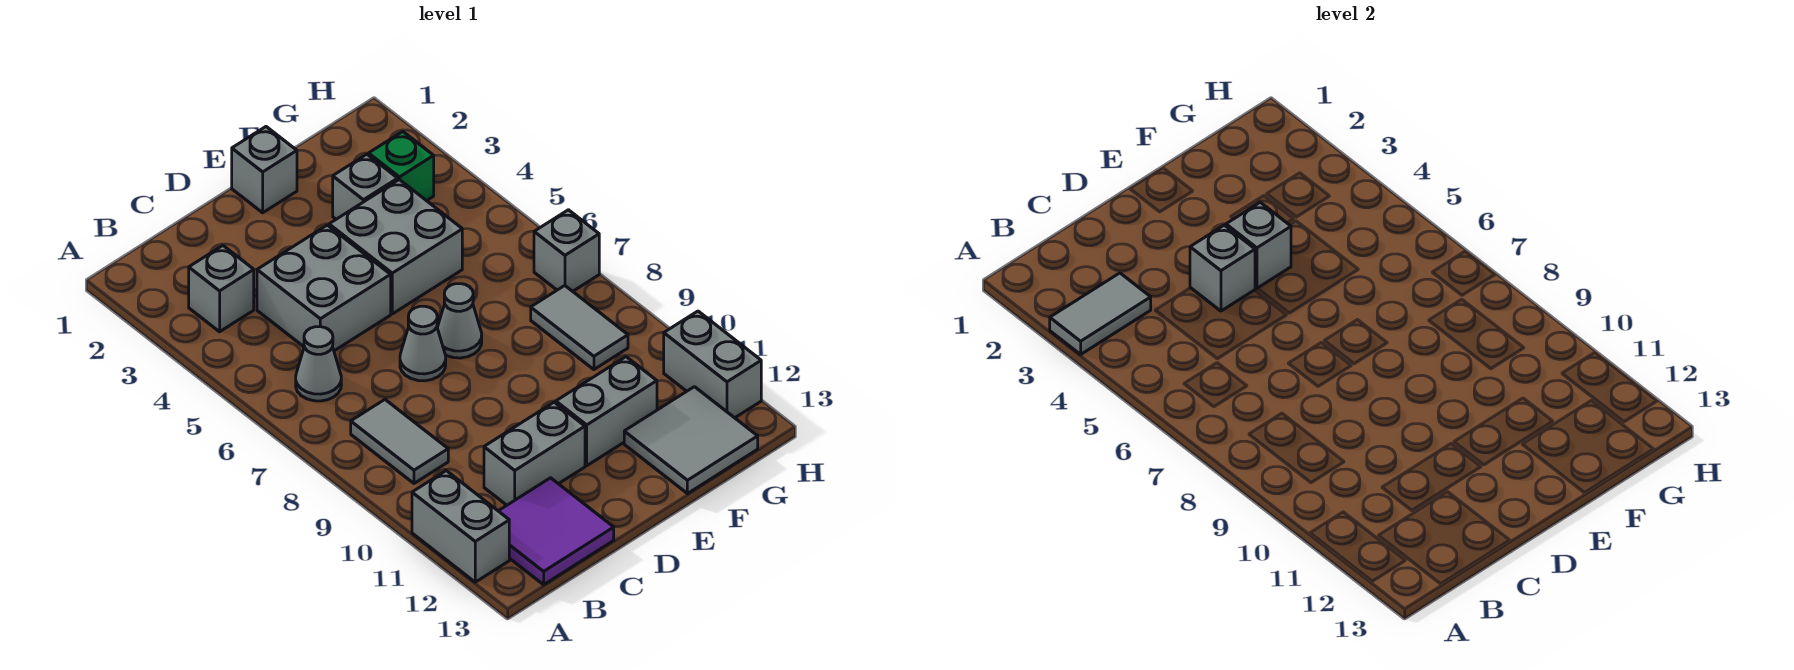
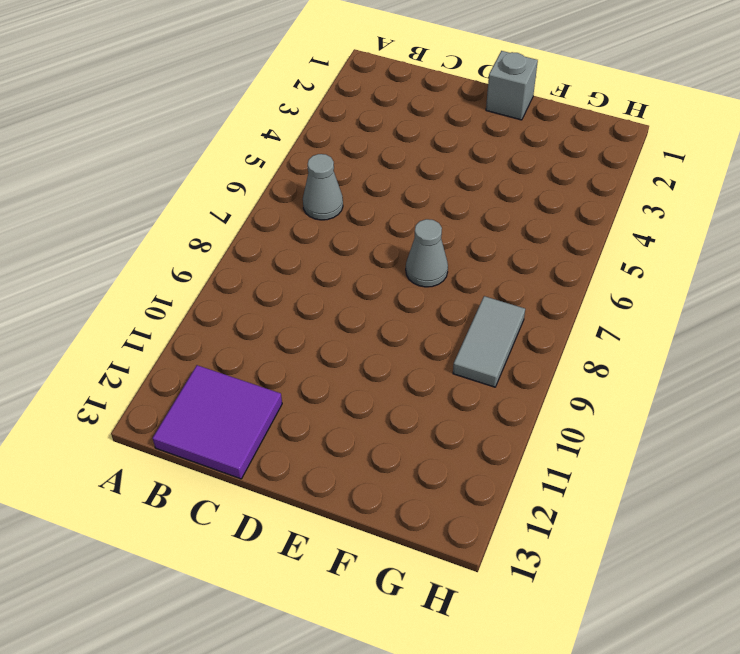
none -> grey brick A11:A12 level 1
none -> grey brick B3 level 1
none -> grey tile B8:B9 level 1

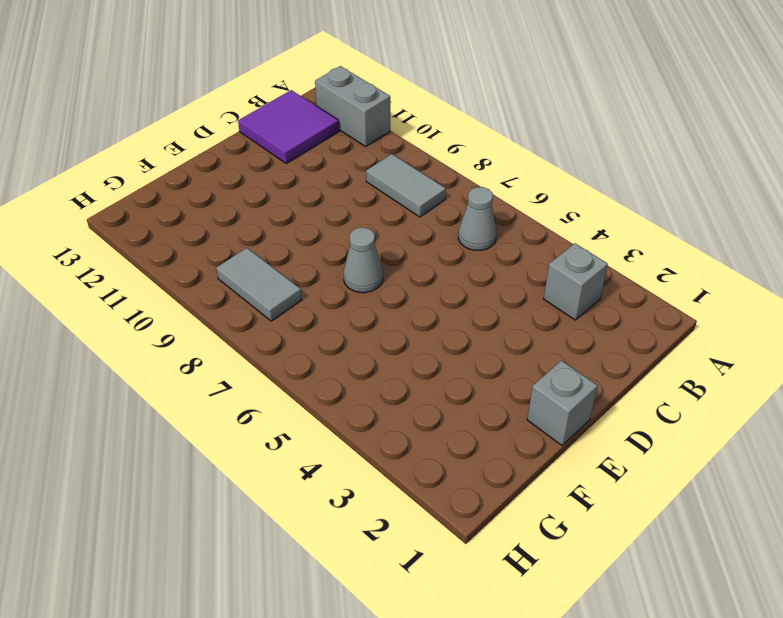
none -> grey brick C4:D5 level 1
none -> grey brick C11:D11 level 1
none -> grey cone D7 level 1

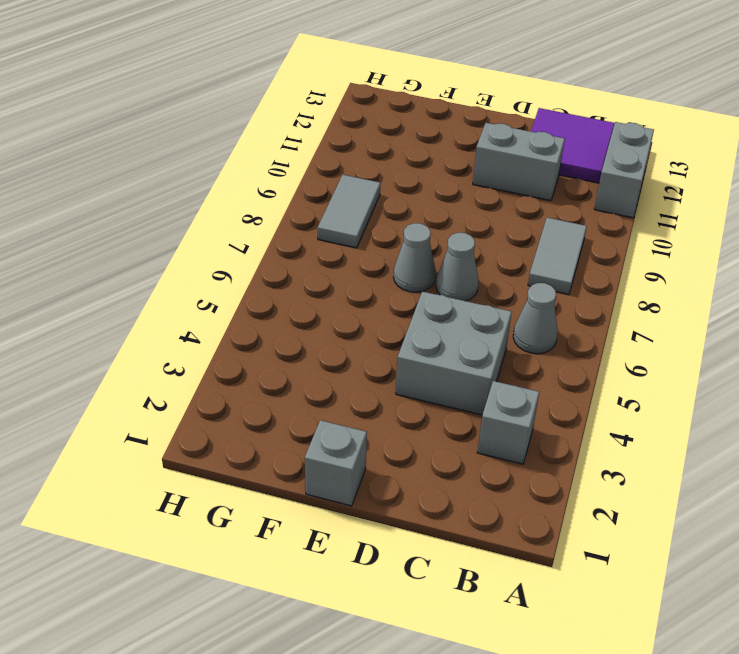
none -> grey brick E4:F5 level 1
none -> grey brick E11:F11 level 1
none -> grey brick F3 level 1

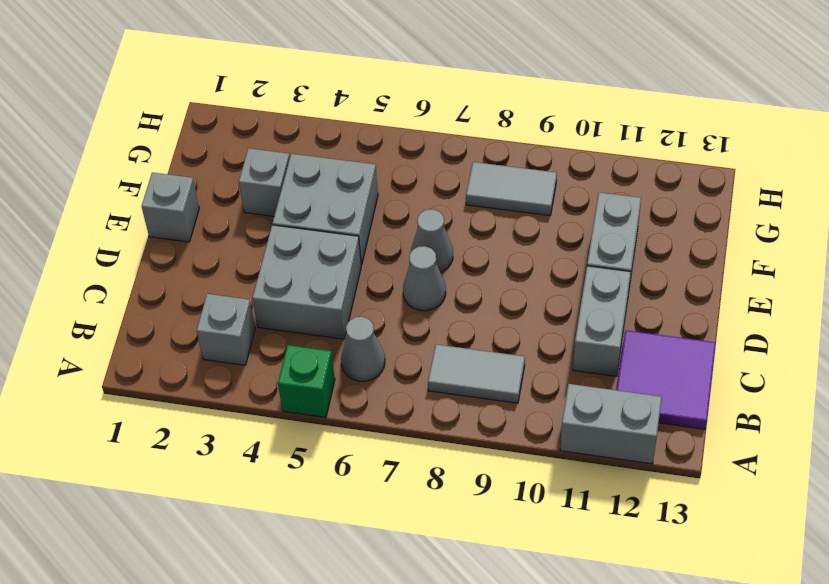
green brick A5 level 1 -> green brick G3 level 1
none -> grey tile F12:G13 level 1
none -> grey brick H7 level 1
none -> grey brick H11:H12 level 1

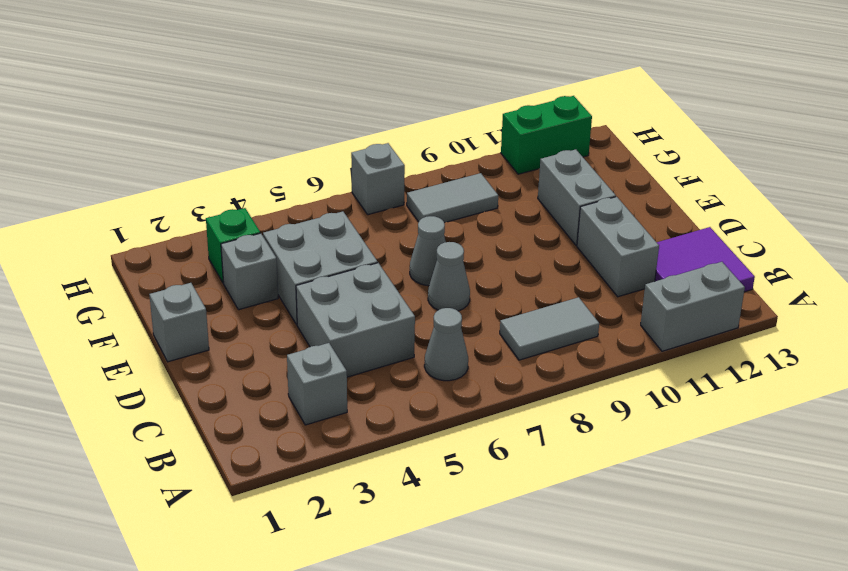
green brick H11:H12 level 1 -> grey brick H11:H12 level 1
none -> grey tile F12:G13 level 1
none -> grey tile A3:B3 level 2
none -> grey brick D4 level 2

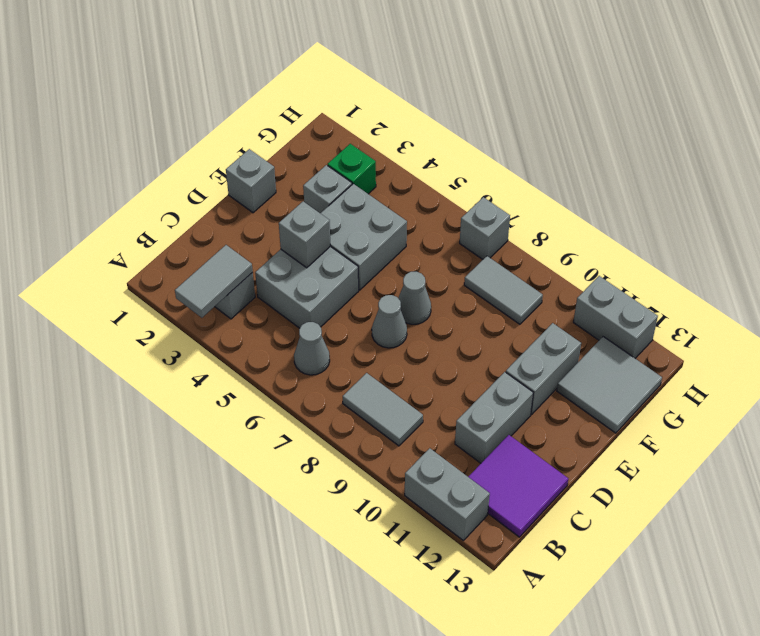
none -> grey brick E4 level 2

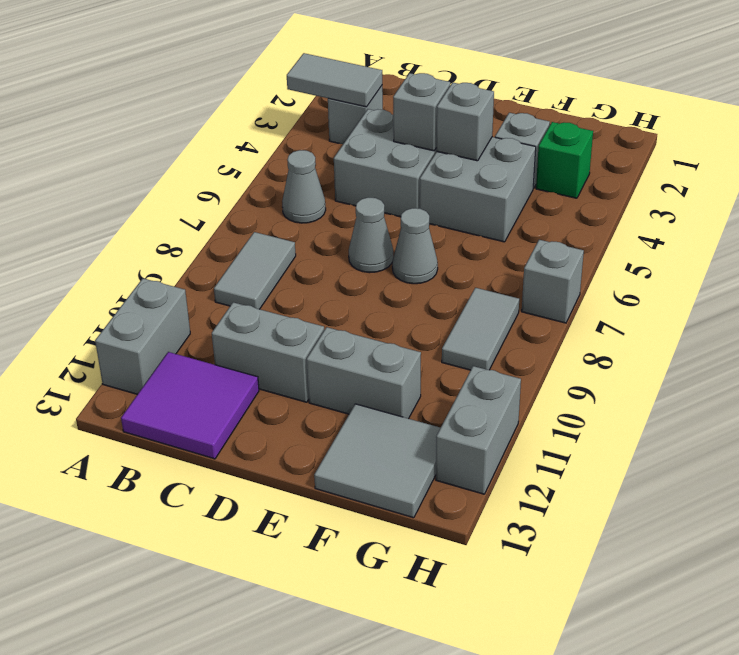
none -> grey brick E1 level 1

